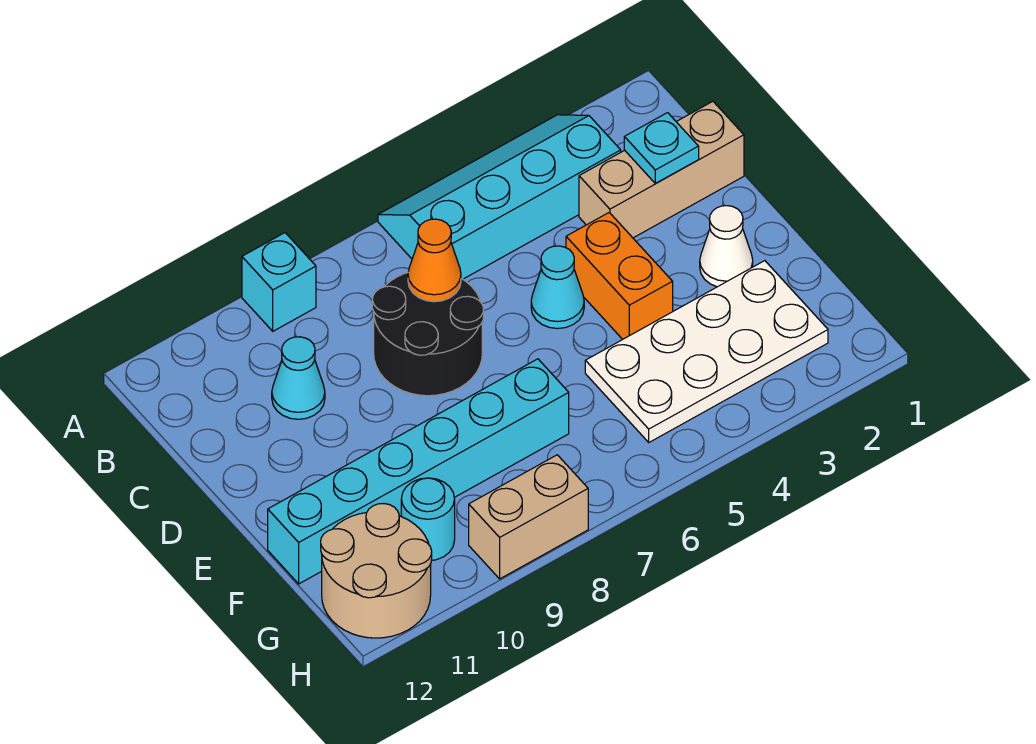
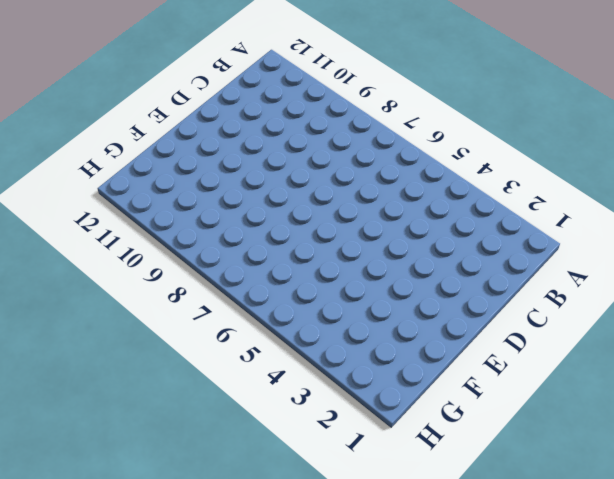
none -> cyan slope A3:B6 level 1 top B
none -> cyan brick A9 level 1
none -> tan brick C1:C3 level 1

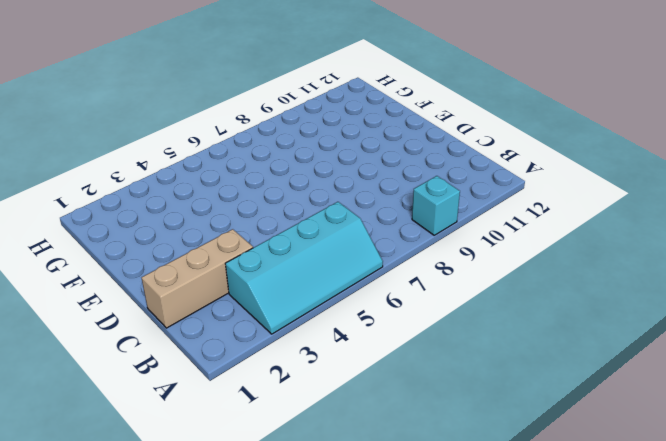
none -> black round brick C7:D8 level 1
none -> cyan cone C10 level 1
none -> orange brick D4:E4 level 1

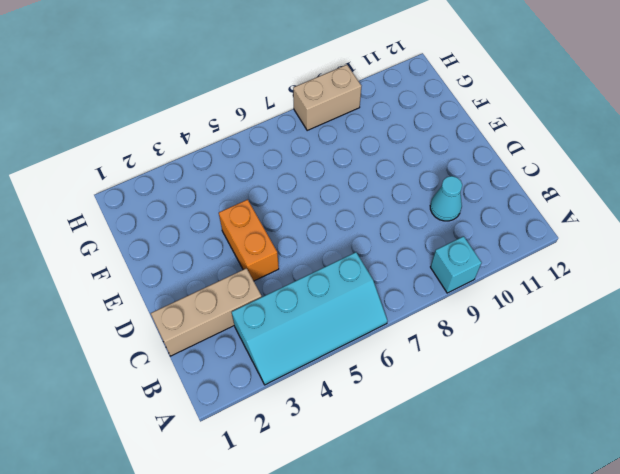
none -> black round brick C7:D8 level 1
none -> cyan cone D5 level 1
none -> white cone E2 level 1

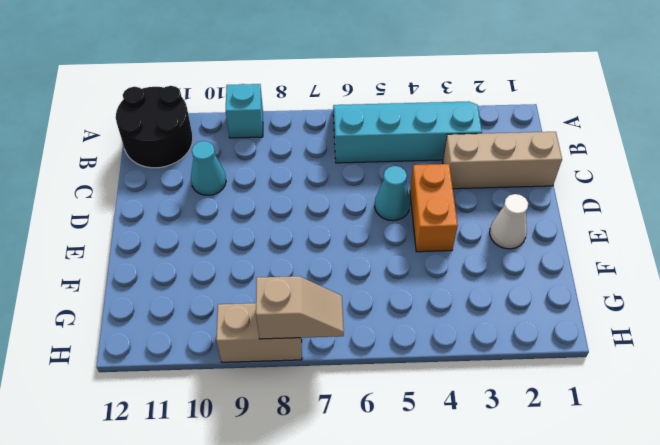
black round brick A11:B12 level 1 -> black round brick C7:D8 level 1
tan slope H7:H8 level 2 top 8 -> none
none -> white plate F2:G5 level 1
none -> cyan brick F7:F12 level 1
none -> cyan round brick G10 level 1

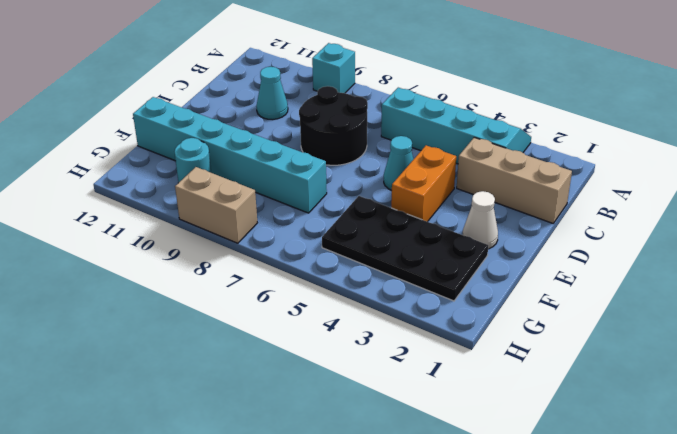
black plate F2:G5 level 1 -> white plate F2:G5 level 1
none -> tan round brick G11:H12 level 1
none -> cyan plate C2 level 2
none -> orange cone C7 level 2

